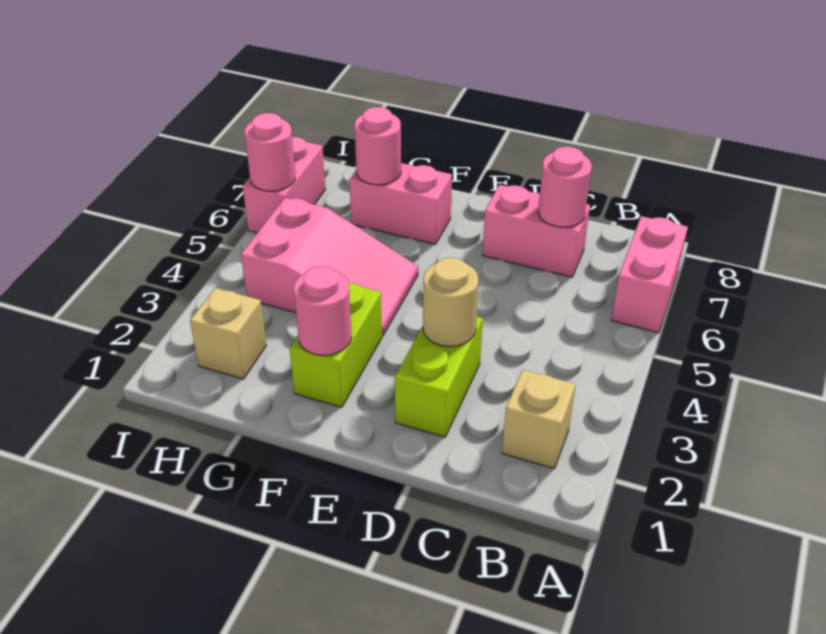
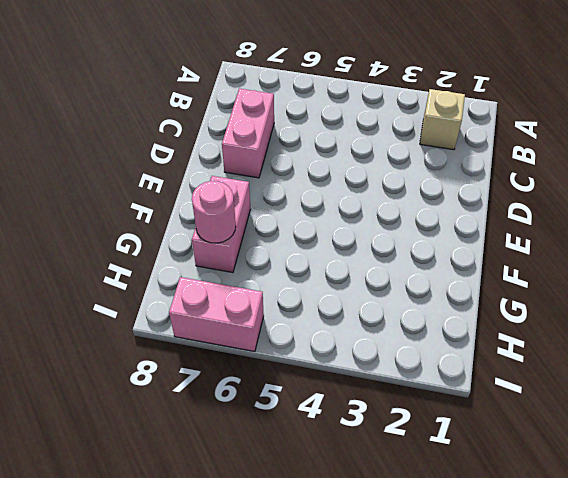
none -> pink brick A6:A7 level 1
none -> lime brick D2:D3 level 1
none -> lime brick F2:F3 level 1

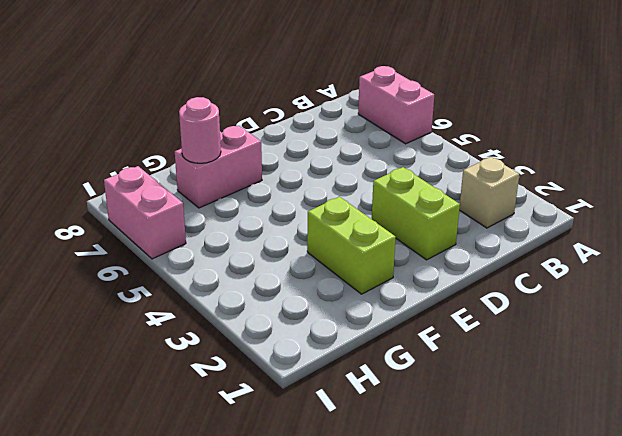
none -> pink brick C7:D7 level 1
none -> pink slope F4:H5 level 1 top H
none -> tan brick H2 level 1

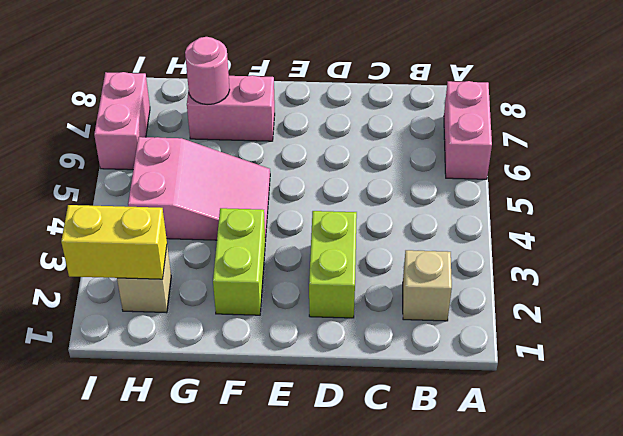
yellow brick H2:I2 level 2 -> none
none -> pink brick C7:D7 level 1
none -> pink round brick C7 level 2
none -> tan round brick D3 level 2

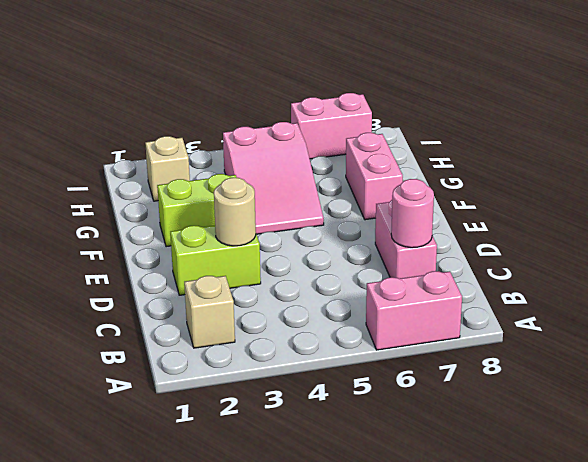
none -> pink round brick F2 level 2
none -> pink round brick G7 level 2
none -> pink round brick I6 level 2

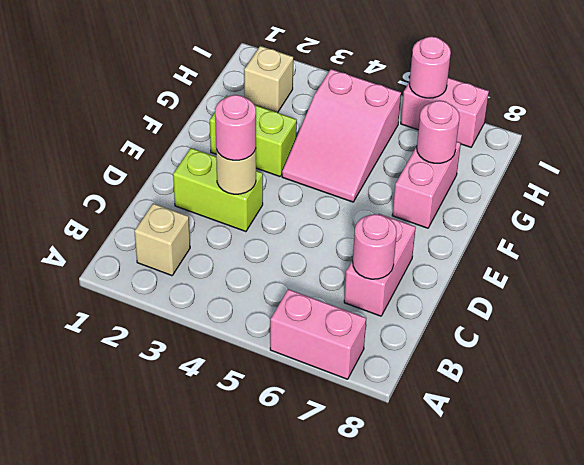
pink round brick D3 level 3 -> pink round brick F2 level 2

